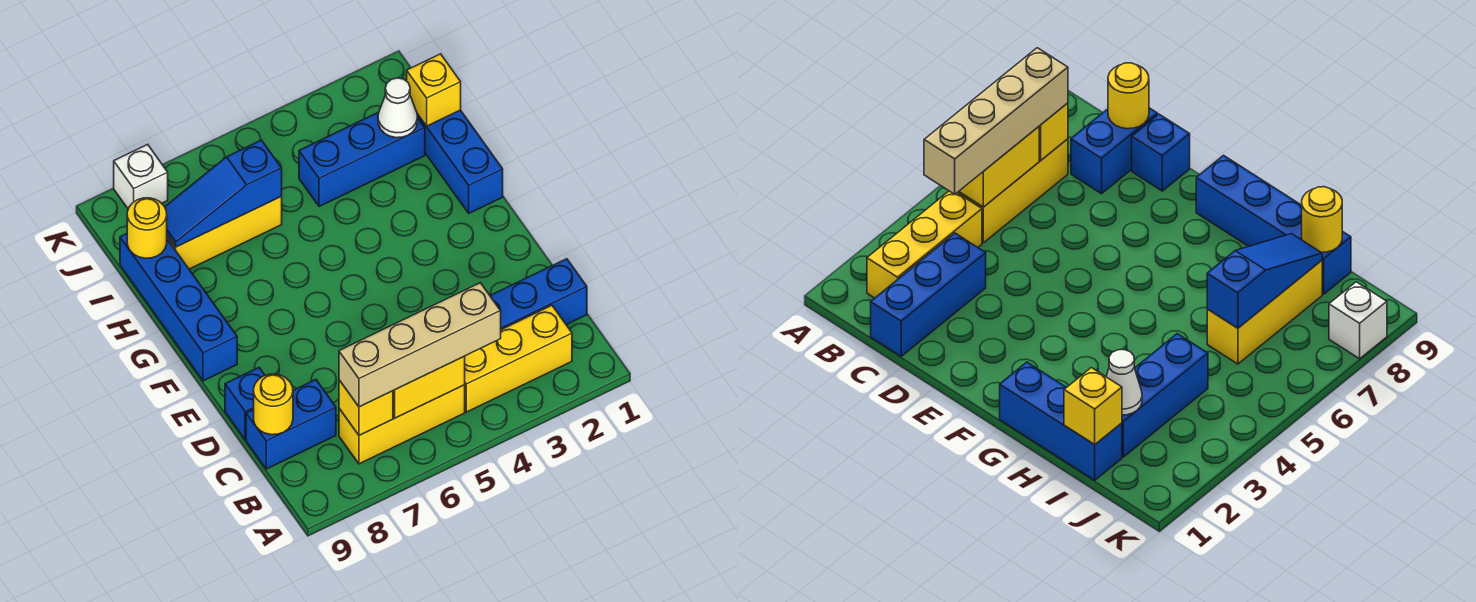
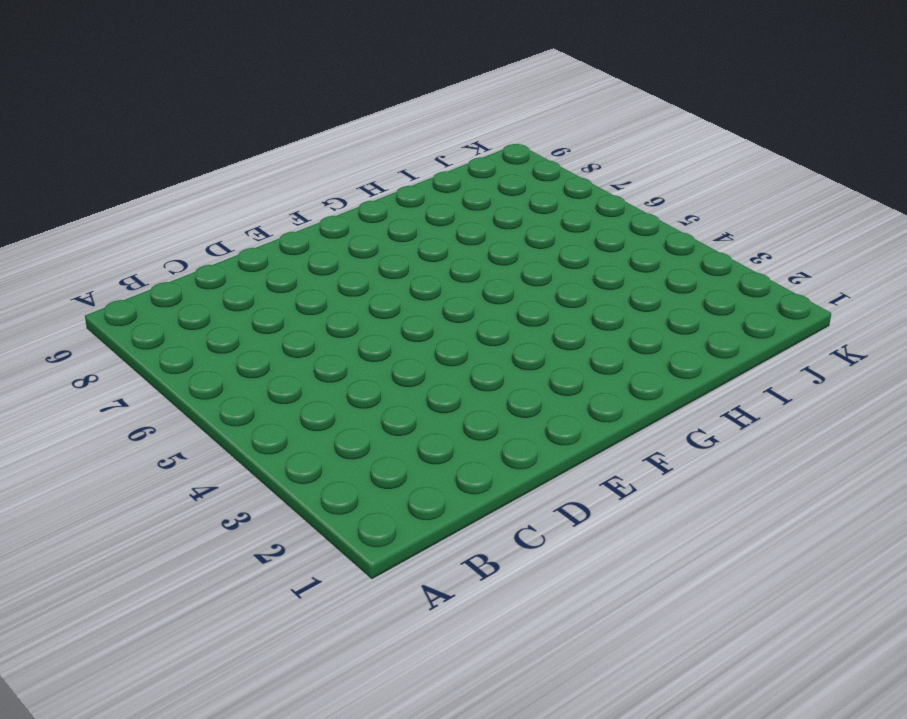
none -> yellow brick B2:B4 level 1
none -> yellow brick B5:B7 level 1
none -> blue brick C1:C3 level 1

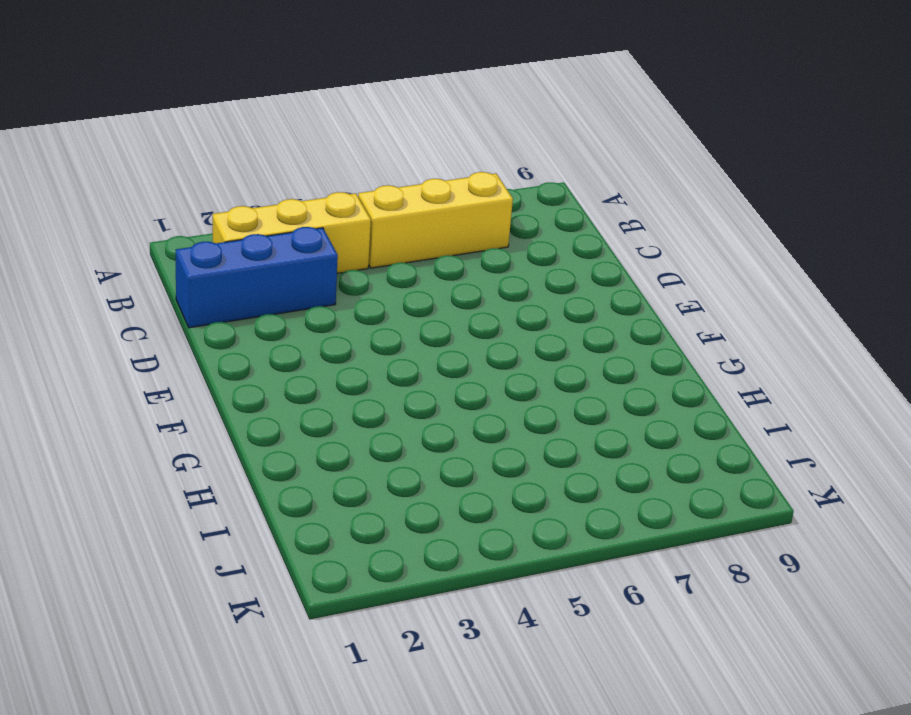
none -> blue brick C8:C9 level 1
none -> blue brick D9 level 1
none -> blue brick F9:I9 level 1

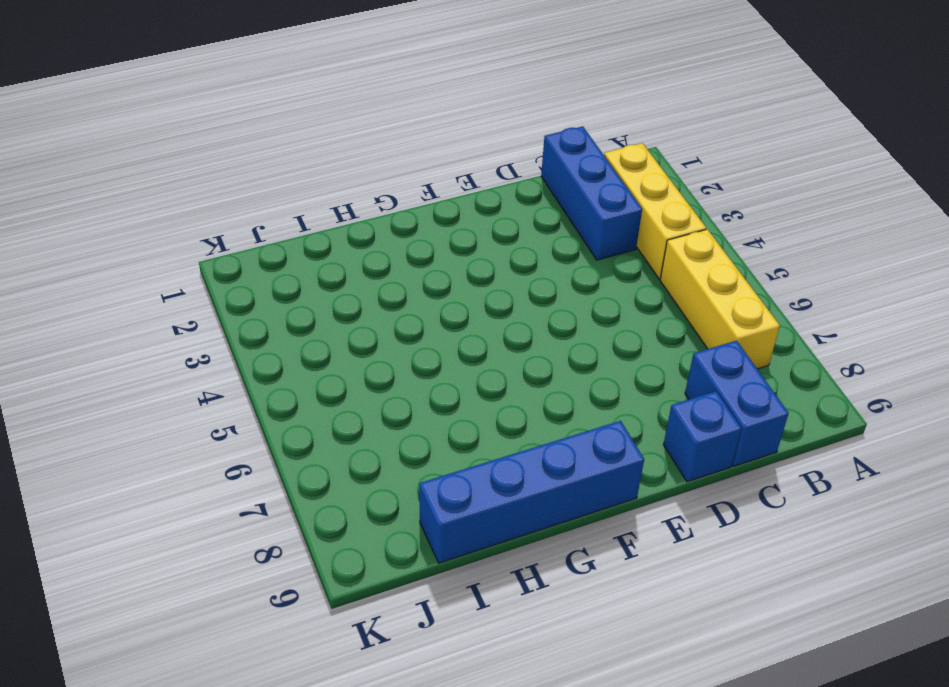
none -> blue brick G1:I1 level 1
none -> blue brick I2:I4 level 1
none -> yellow brick I6:I8 level 1

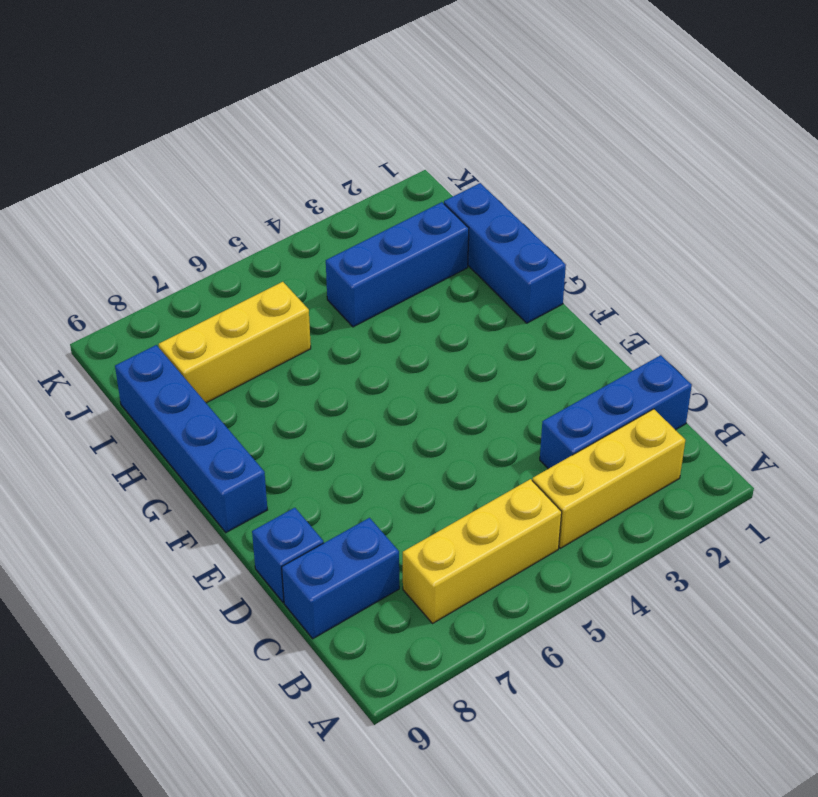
none -> white brick K8 level 1
none -> yellow brick B5:B6 level 2
none -> yellow brick B7 level 2

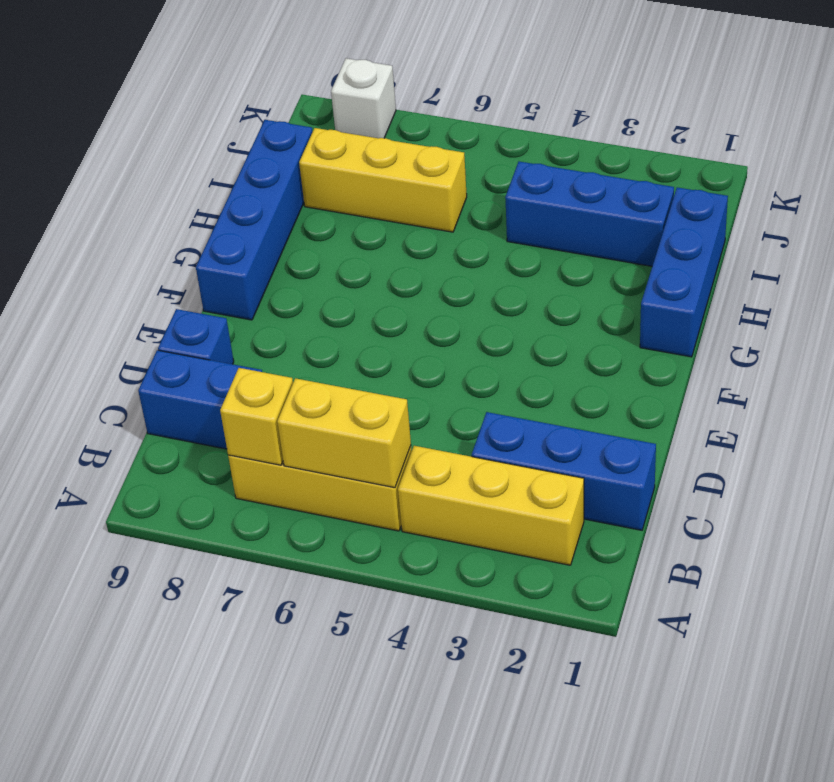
none -> yellow round brick C9 level 2
none -> yellow brick I1 level 2
none -> white cone I2 level 2

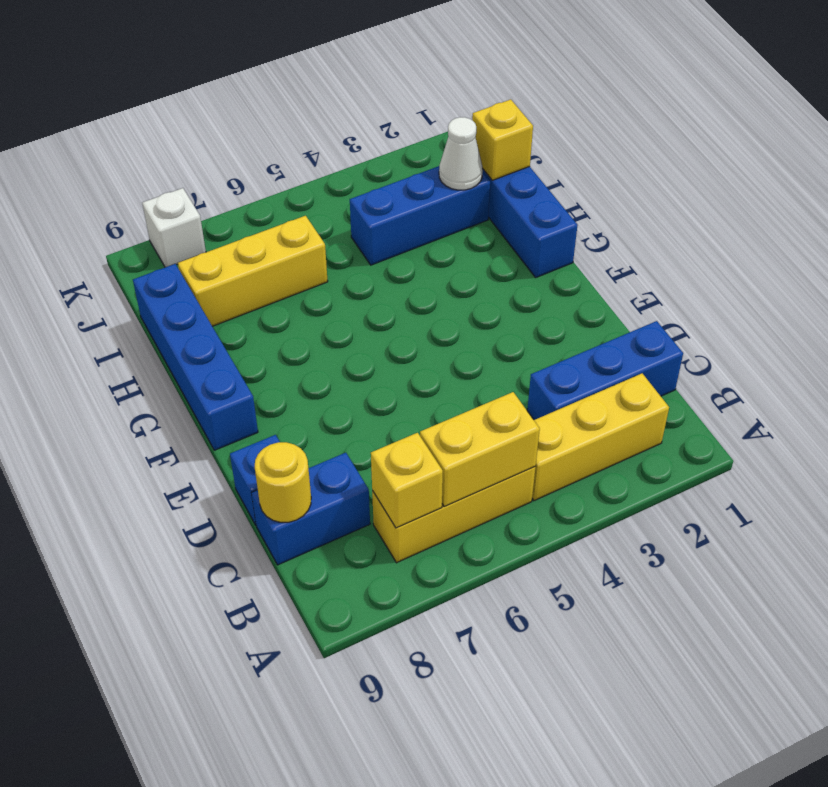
none -> blue slope I6:I8 level 2 top 6
none -> yellow round brick I9 level 2
none -> tan brick B4:B7 level 3

